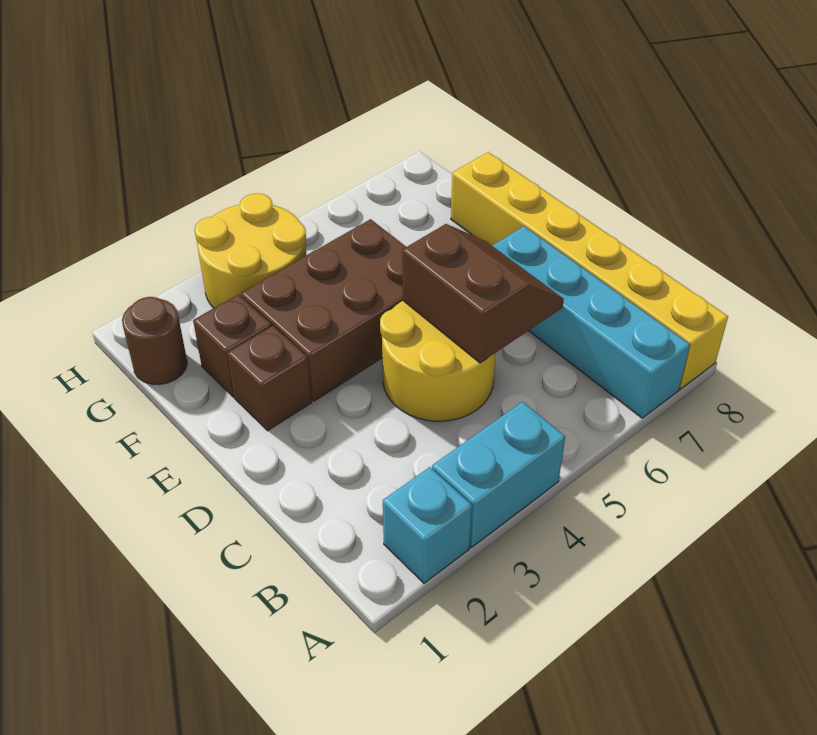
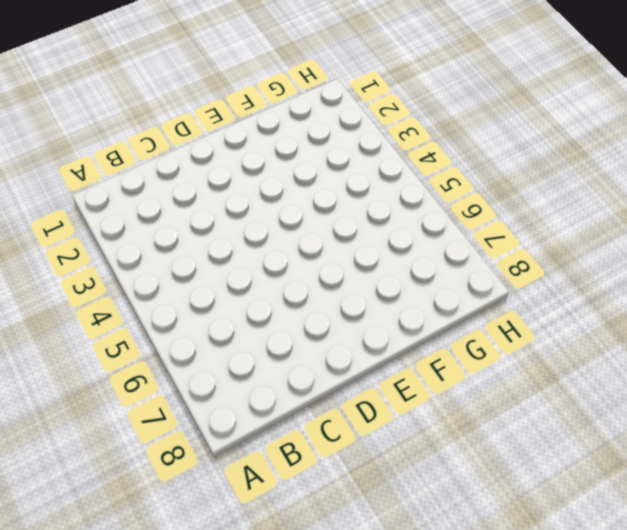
none -> cyan brick A2 level 1
none -> cyan brick A3:A4 level 1

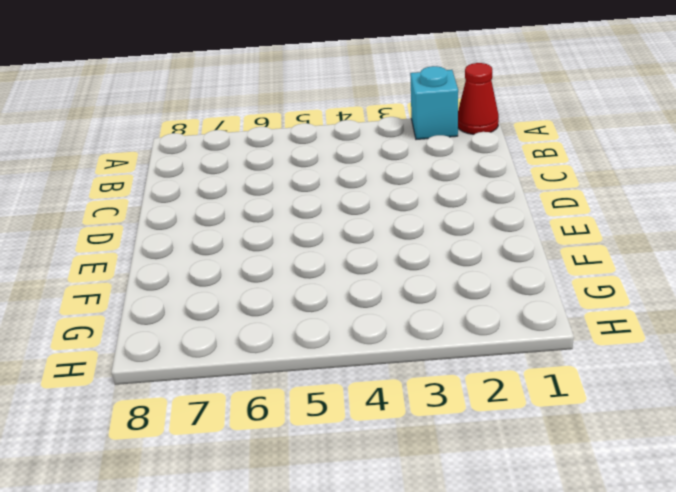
red cone A1 level 1 -> none
none -> cyan brick A3:A4 level 1
none -> cyan brick A7:D7 level 1

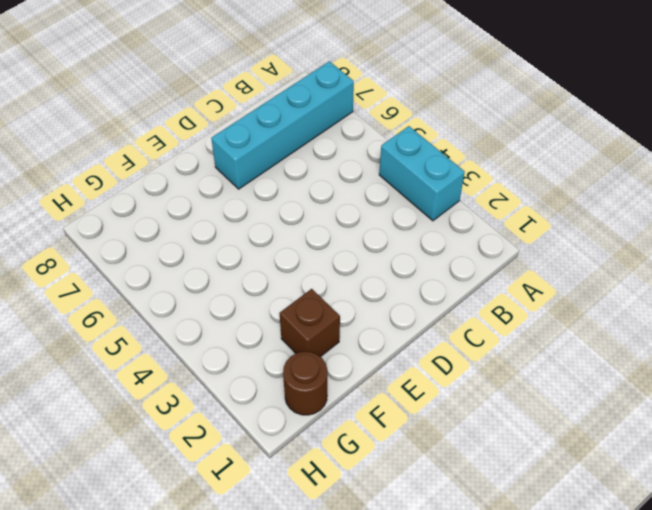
none -> cyan brick A2 level 1
none -> yellow brick A8:F8 level 1

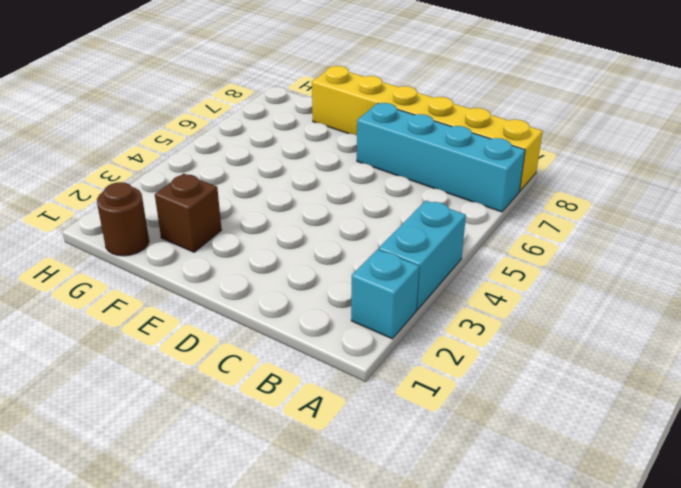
none -> yellow round brick C4:D5 level 1
none -> brown brick E2 level 1

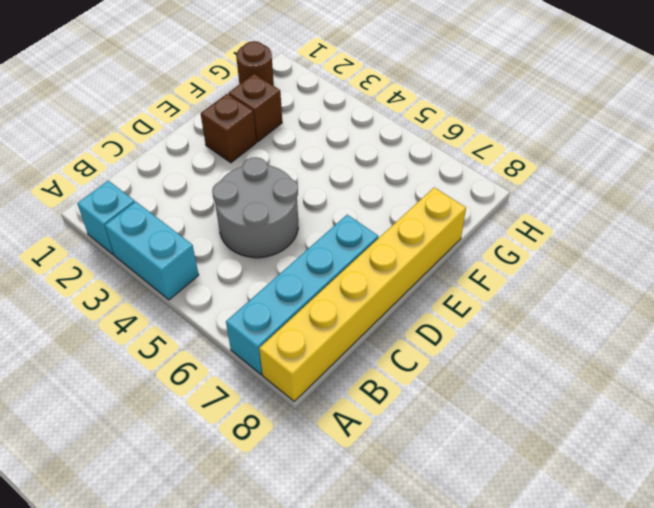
grey round brick C4:D5 level 1 -> yellow round brick C4:D5 level 1
none -> brown brick E3:F5 level 1
none -> yellow round brick G3:H4 level 1

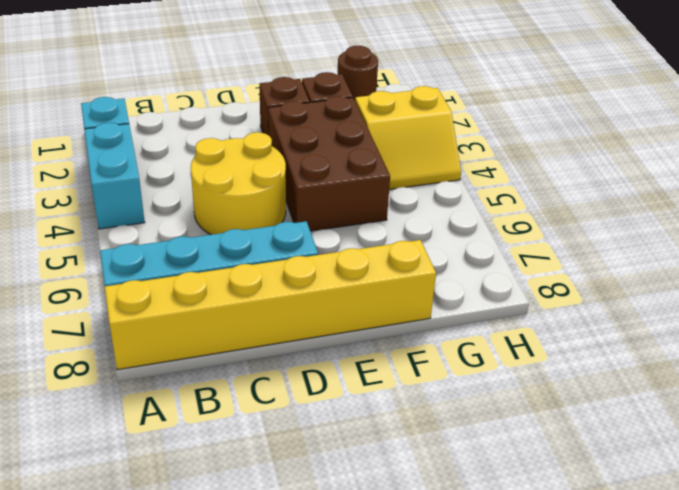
yellow slope G3:H4 level 1 top 3 -> yellow round brick G3:H4 level 1
none -> brown slope C5:D6 level 2 top 5

